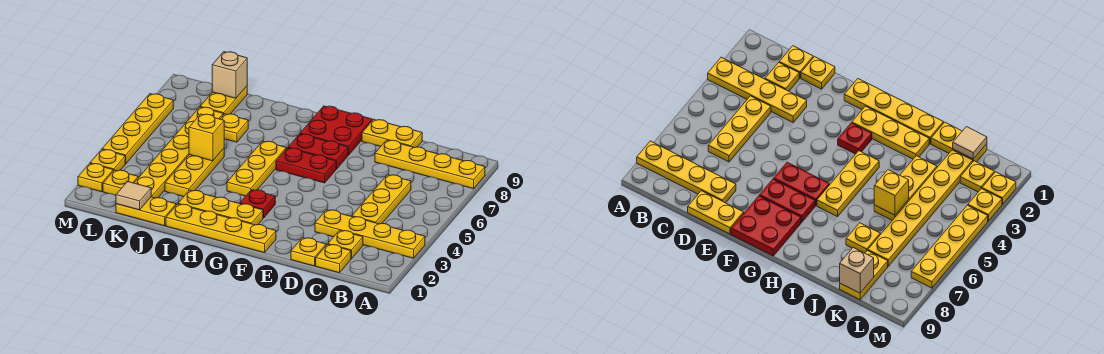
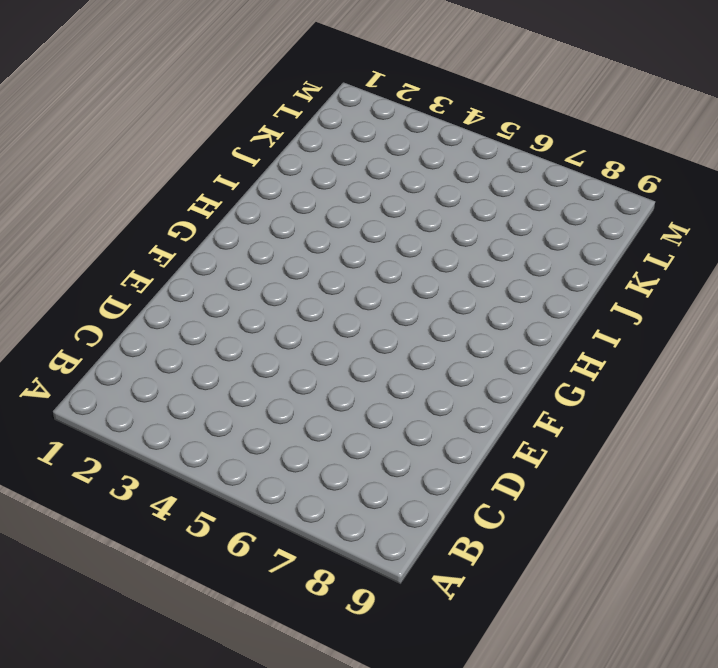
none -> yellow plate A3:D3 level 1
none -> yellow plate A8:D8 level 1
none -> yellow plate C1 level 1

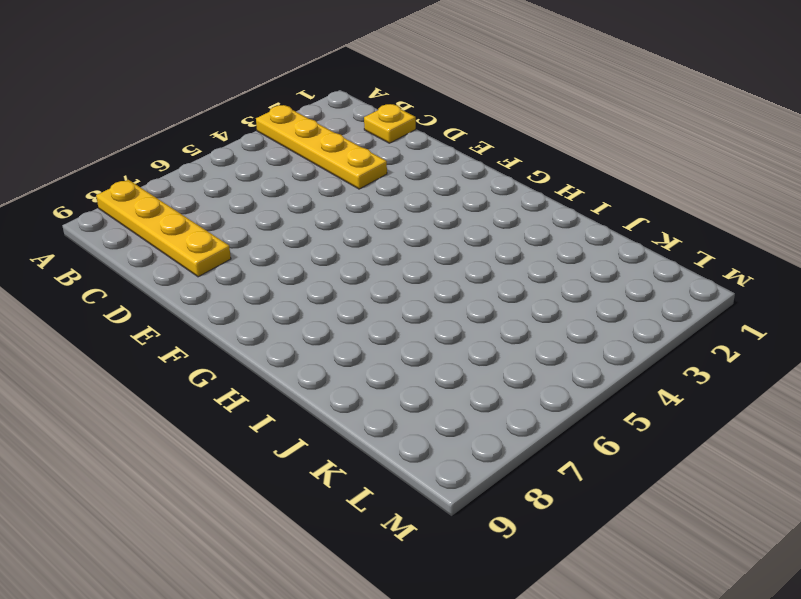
none -> yellow plate C2 level 1
none -> yellow plate C4:C6 level 1
none -> yellow plate D1 level 1

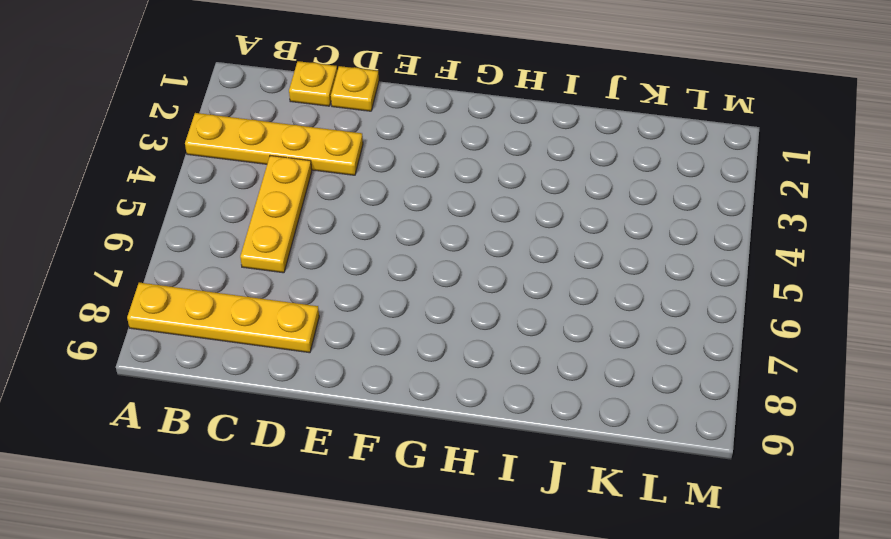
none -> yellow plate C2 level 1
none -> yellow plate D9:E9 level 1
none -> yellow plate F1:I1 level 1

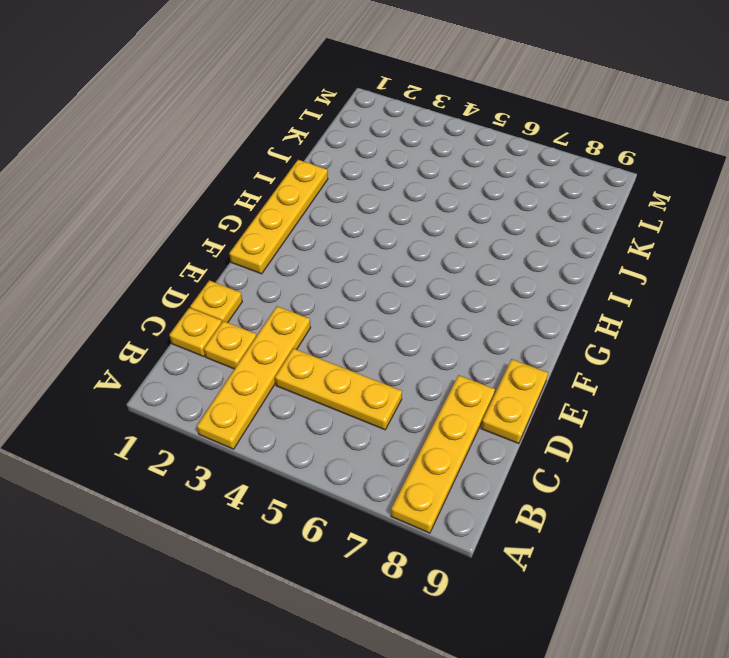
none -> red plate F6:G6 level 1
none -> red plate F7:G7 level 1
none -> red plate F8:G9 level 1

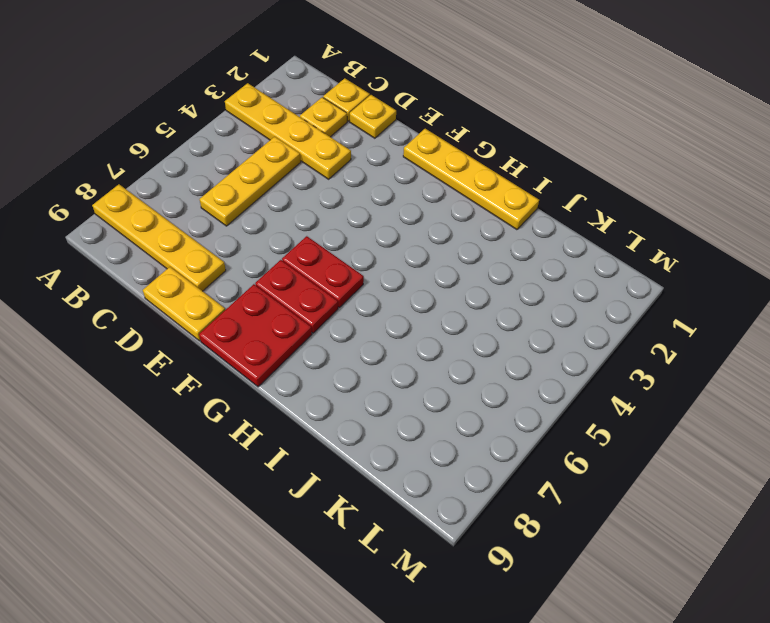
none -> yellow plate G2:I2 level 1
none -> red plate G3 level 1
none -> yellow plate H4:H6 level 1

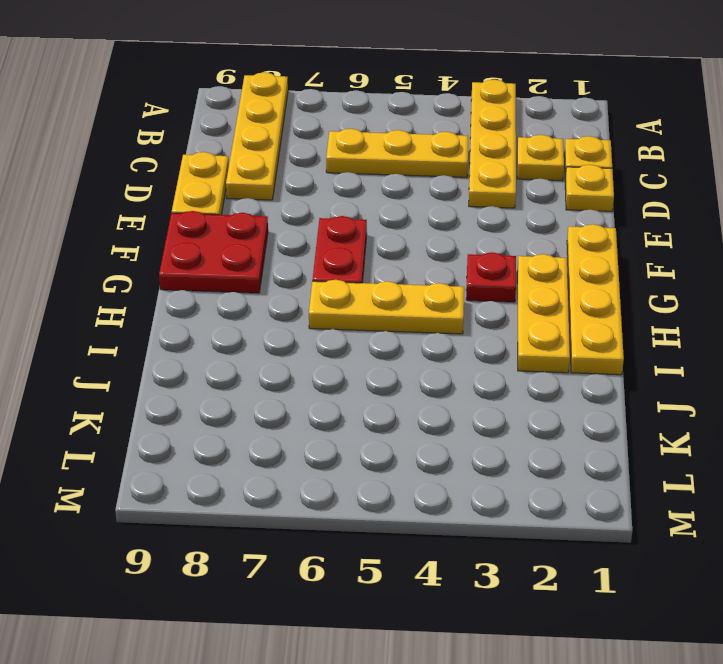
none -> red plate F7:G7 level 1
none -> yellow plate J1:K1 level 1
none -> yellow plate J3:J5 level 1

